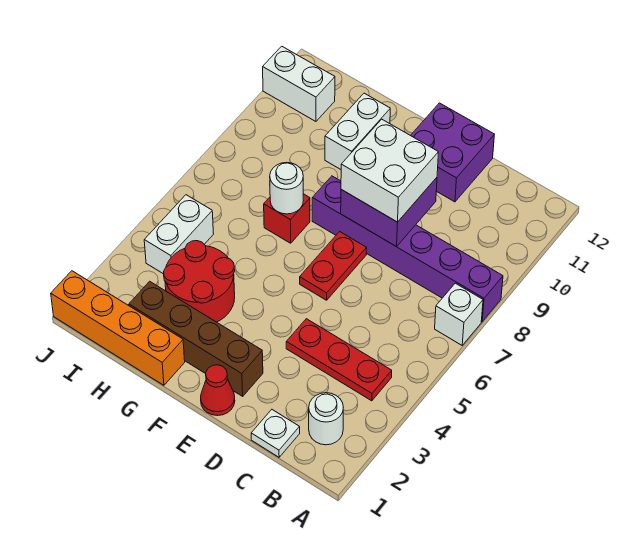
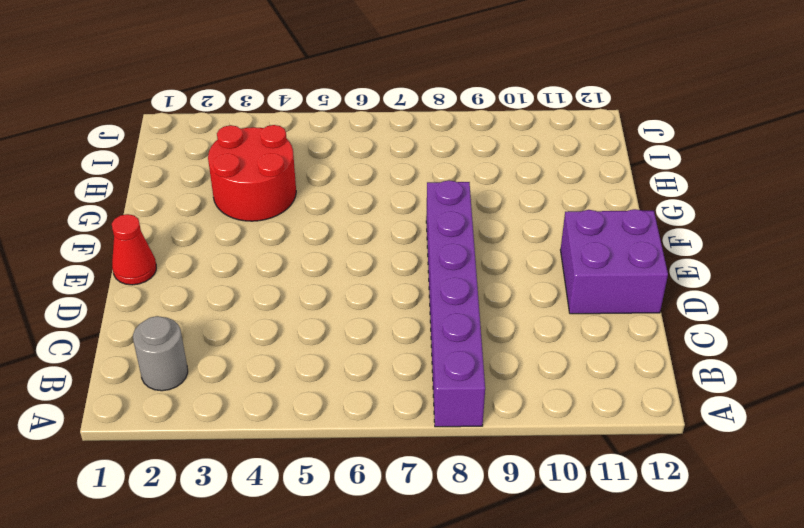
grey round brick B2 level 1 -> white round brick B2 level 1
none -> white brick A7 level 1
none -> red plate B4:D4 level 1
none -> white plate C1 level 1

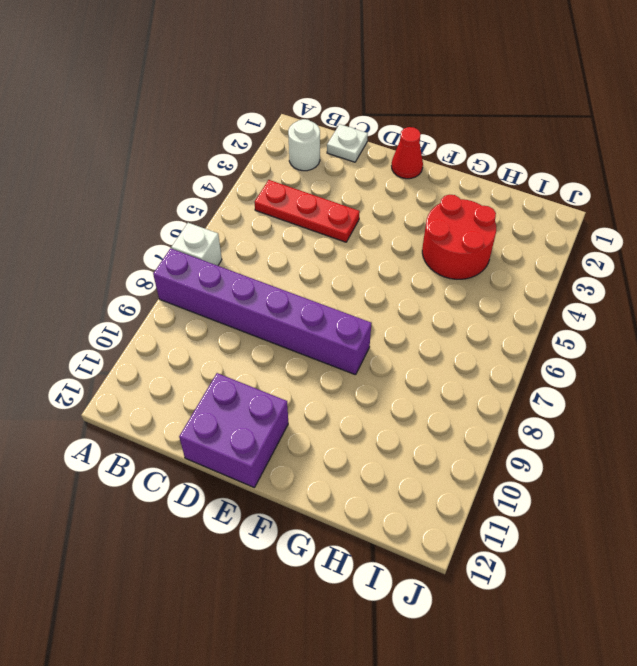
none -> brown brick E2:H2 level 1
none -> red plate E6:E7 level 1
none -> orange brick G1:J1 level 1

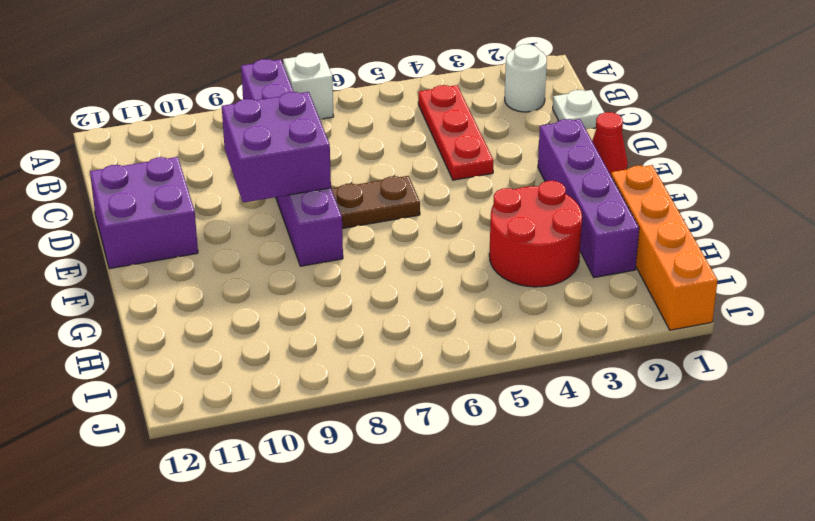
purple brick E2:H2 level 1 -> brown brick E2:H2 level 1
brown plate E6:E7 level 1 -> red plate E6:E7 level 1
none -> red brick G7 level 1
none -> white brick G10:G11 level 1
none -> white brick I4:I5 level 1

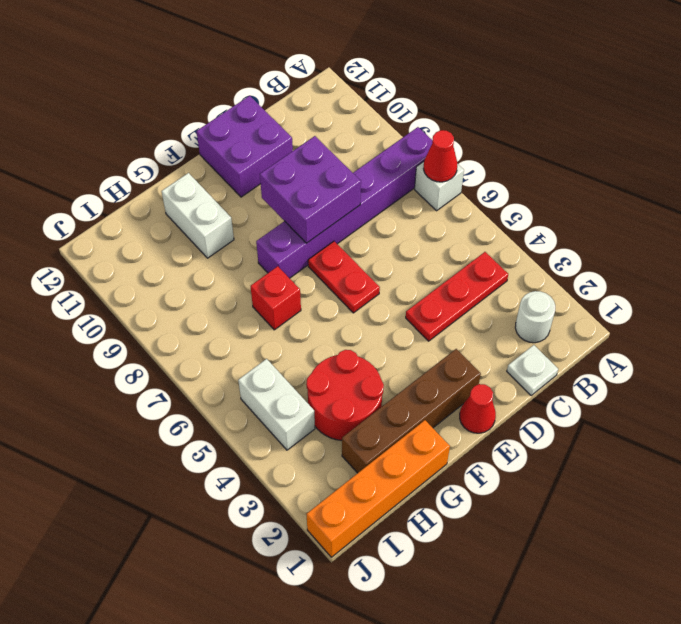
red cone A7 level 2 -> none
none -> white brick I11:J11 level 1
none -> white round brick G7 level 2
none -> white brick D8:E9 level 3

